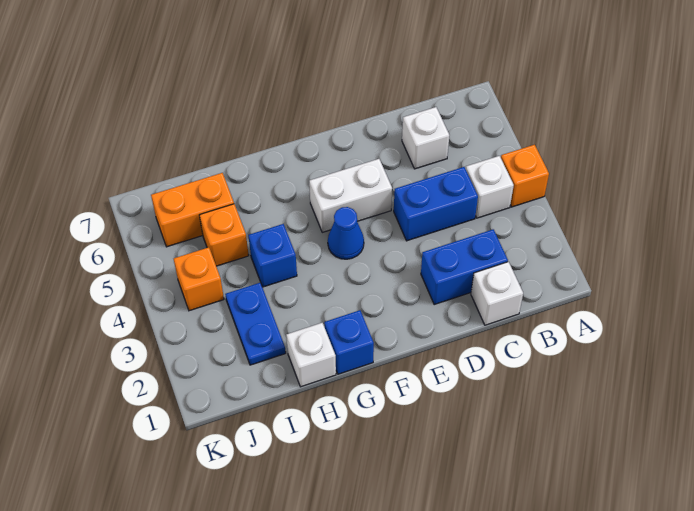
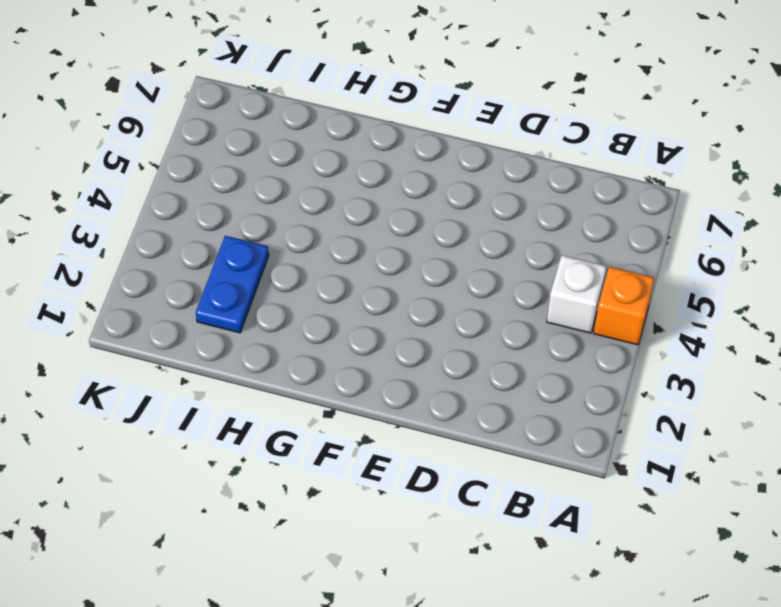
none -> white brick C1 level 1
none -> blue brick C2:D2 level 1
none -> blue brick C4:D4 level 1

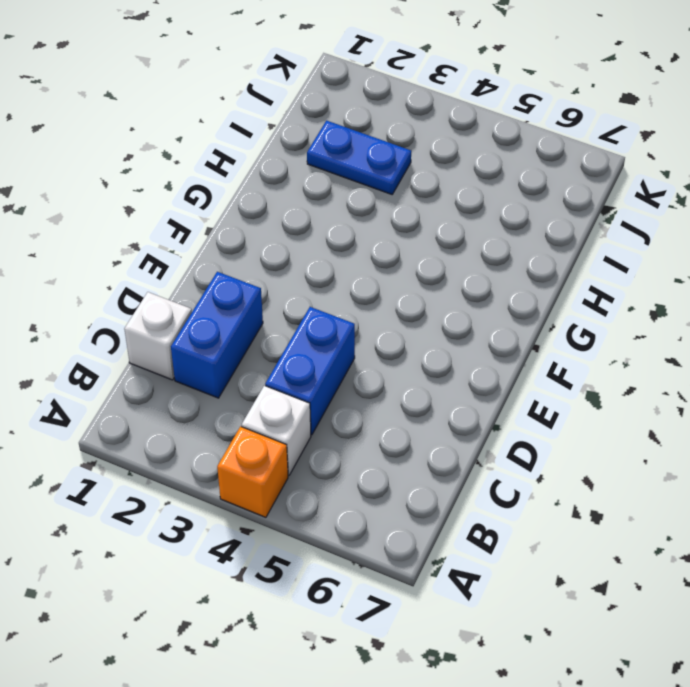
none -> white brick C6 level 1
none -> white brick E5:F5 level 1
none -> blue cone F4 level 1

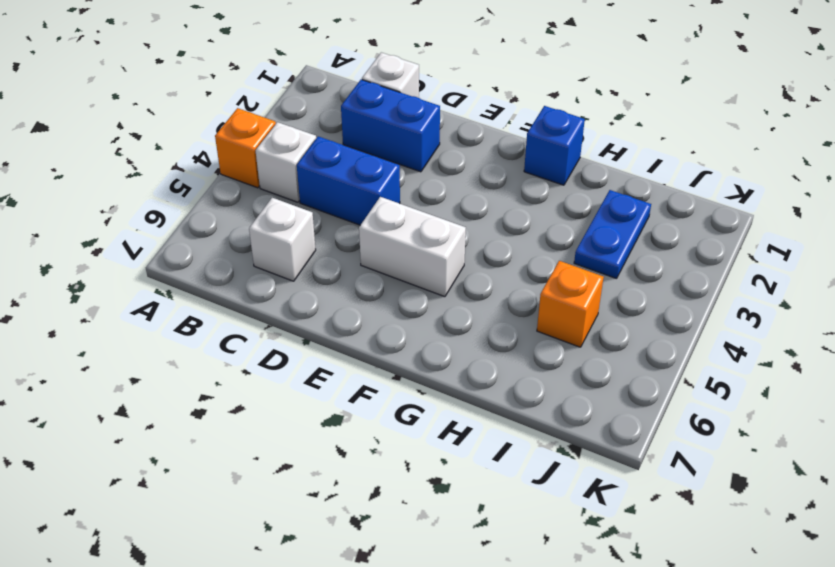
none -> blue cone F4 level 1
none -> white brick H1 level 1
none -> blue brick H4 level 1

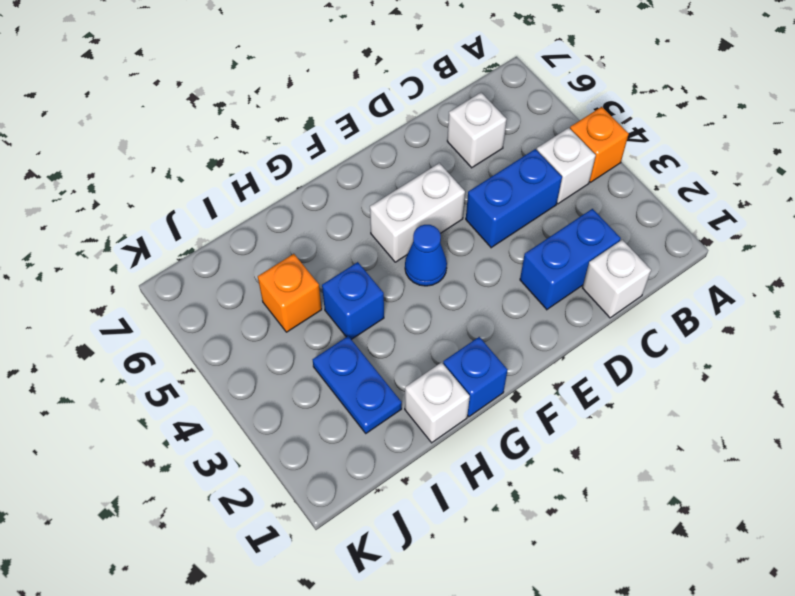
none -> orange brick I6:J6 level 1
none -> orange brick J4 level 1

